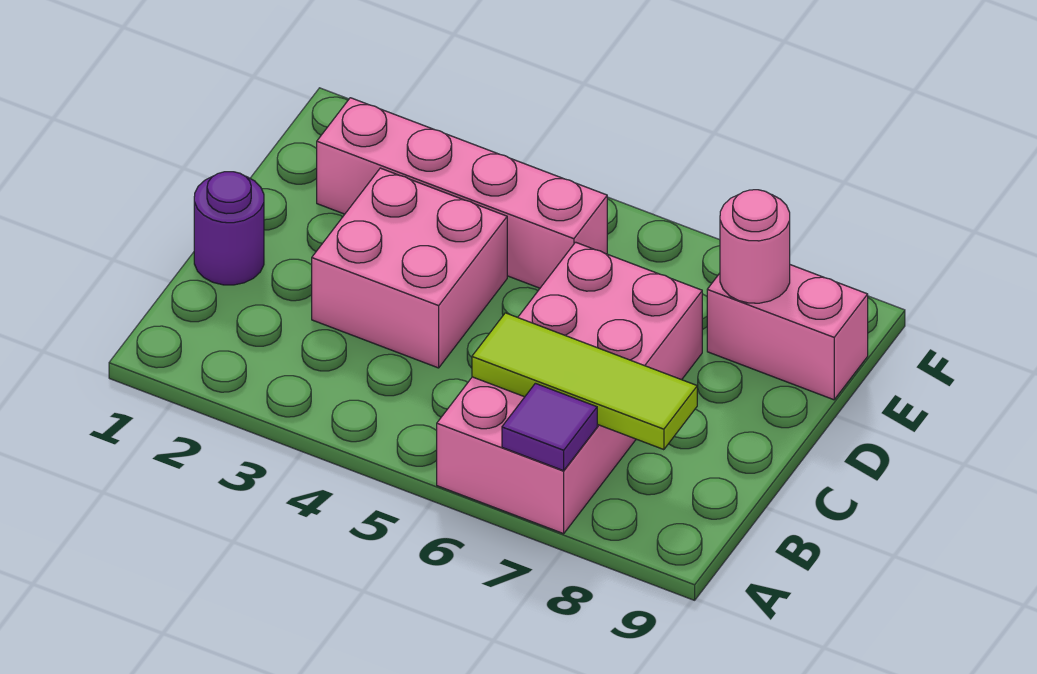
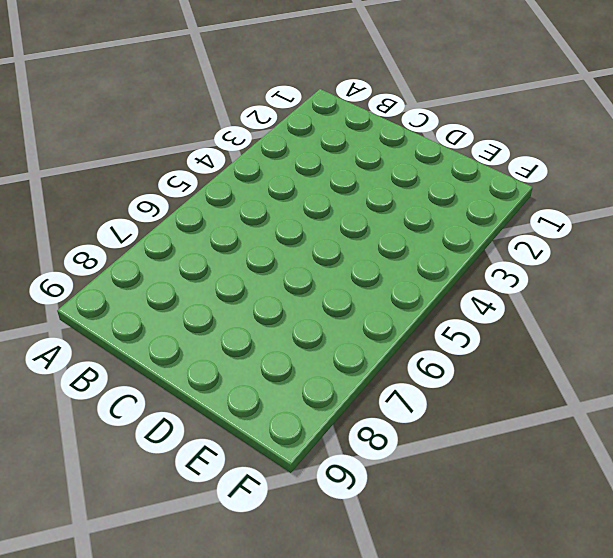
none -> pink brick A6:D7 level 1
none -> purple round brick C1 level 1

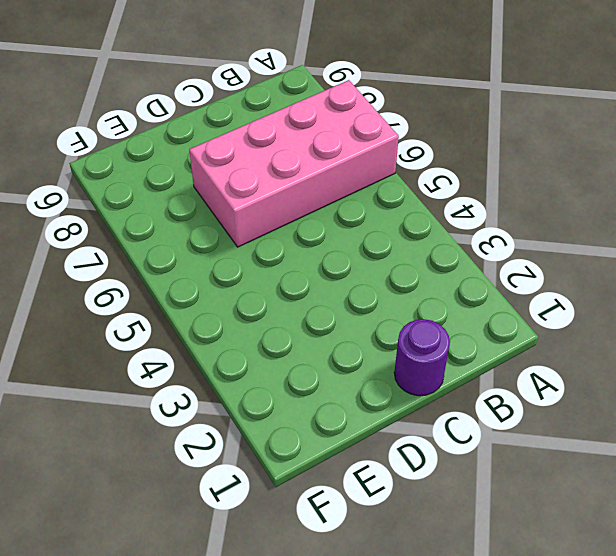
none -> pink brick C3:D4 level 1
none -> pink brick E2:E5 level 1

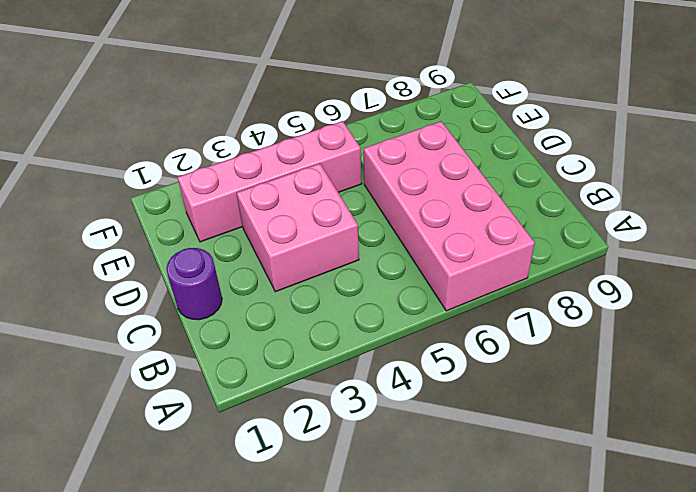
none -> pink brick E8:E9 level 1
none -> purple tile A7 level 2

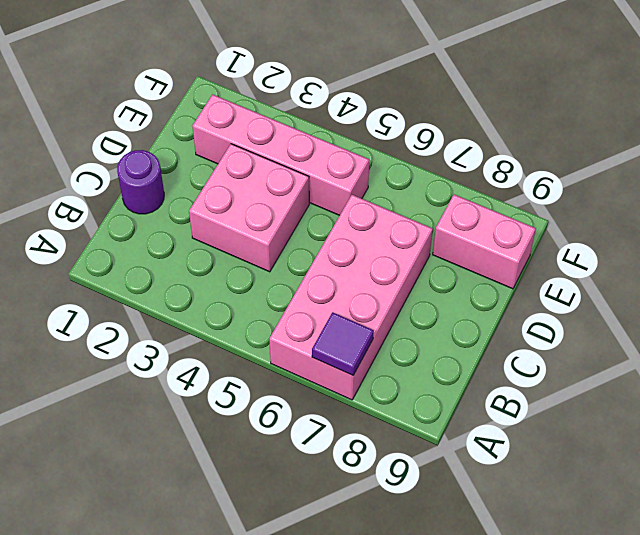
none -> lime tile B6:B8 level 2
none -> pink round brick E8 level 2

